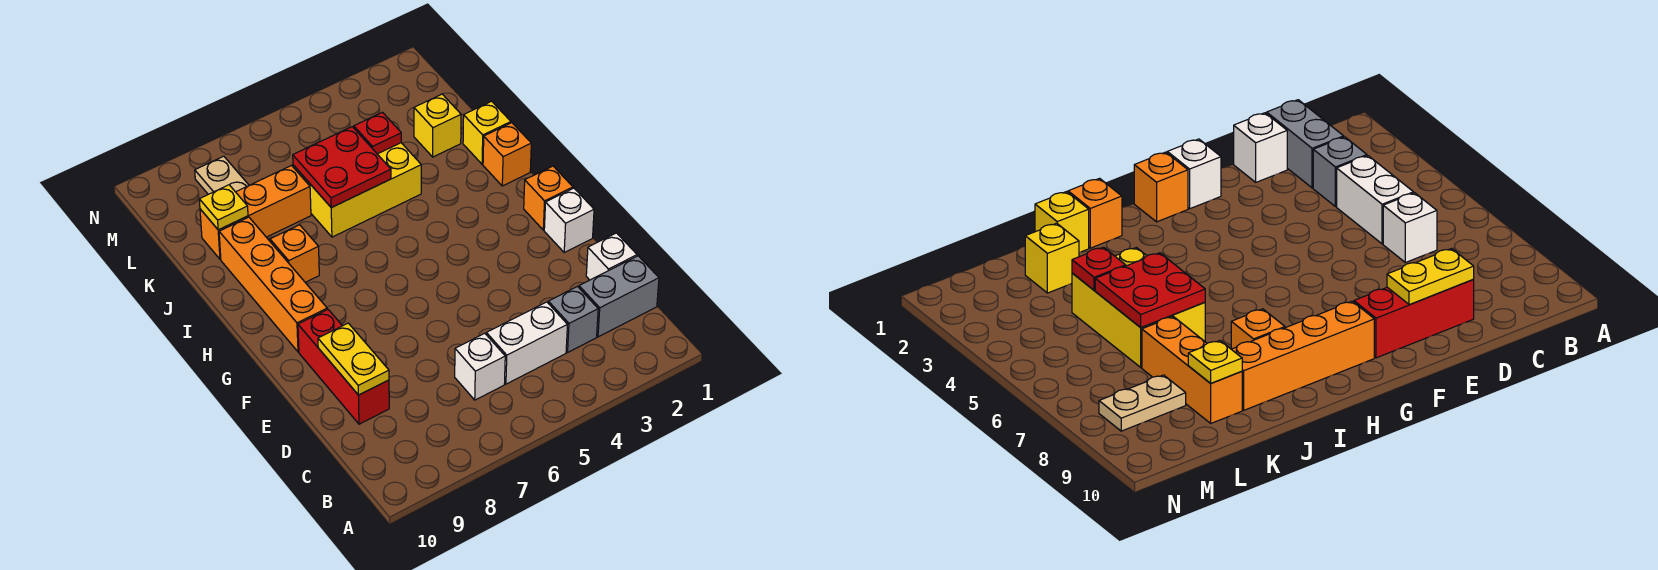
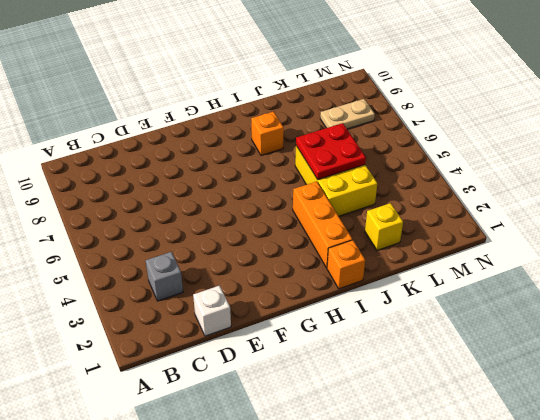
orange brick I2:I4 level 1 -> orange brick K7:K9 level 1
none -> grey brick C1:C2 level 1
none -> white brick C4:C5 level 1
none -> white brick C6 level 1

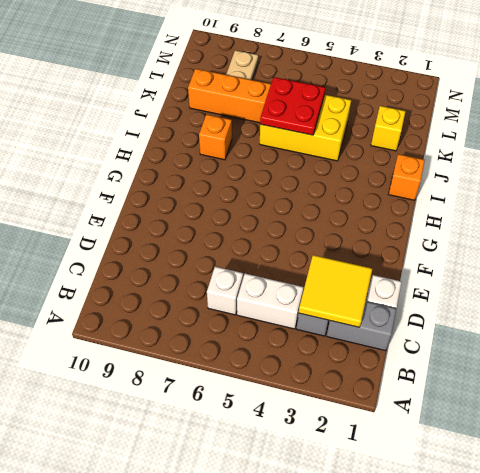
yellow tile C2:D3 level 2 -> none
none -> red brick D9:F9 level 1
none -> white brick F1 level 1
none -> orange brick G1 level 1

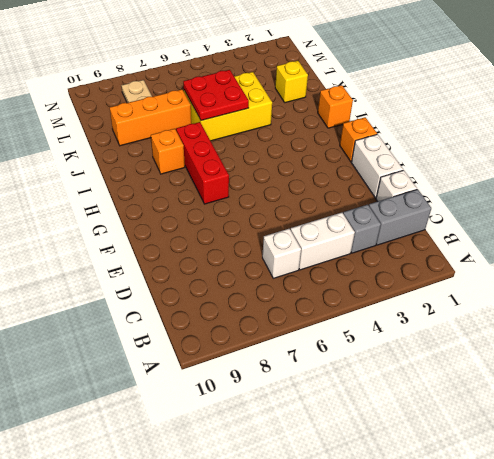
white brick E1:F1 level 1 -> white brick F1 level 1
red brick G7:I7 level 1 -> red brick D9:F9 level 1
none -> orange brick G9:J9 level 1
none -> yellow brick J1 level 1
none -> yellow plate D9:E9 level 2

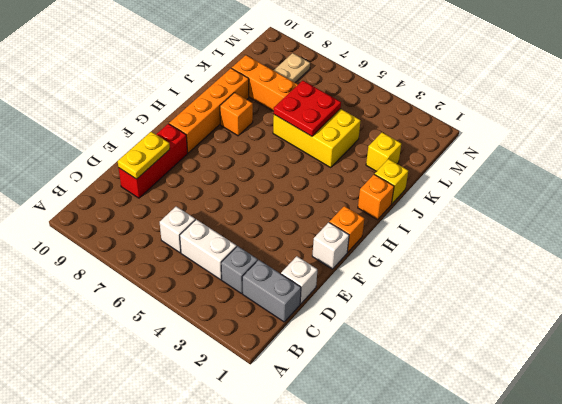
none -> red plate K4 level 2
none -> yellow plate K9 level 2

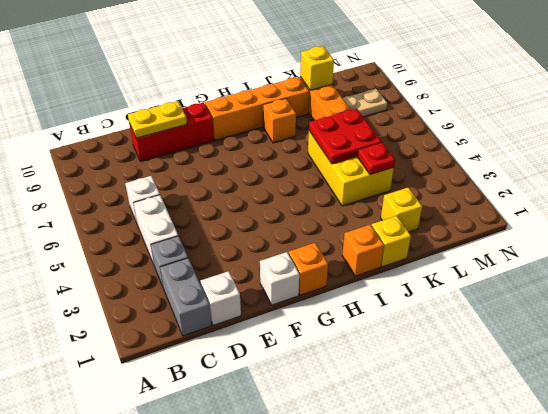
yellow brick K9 level 2 -> yellow plate K9 level 2

